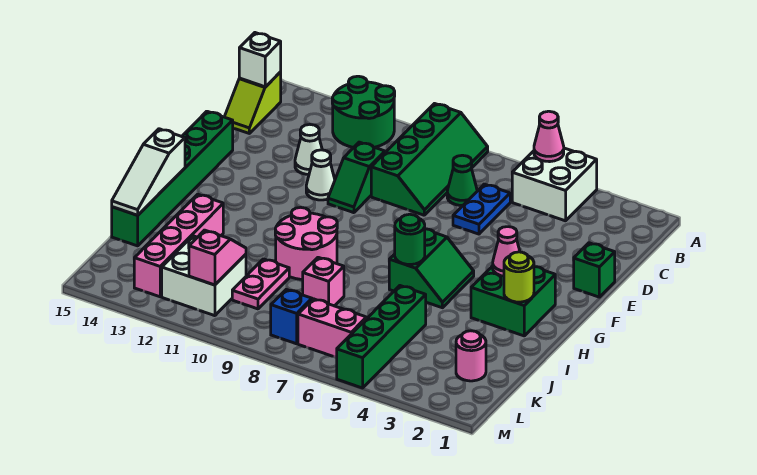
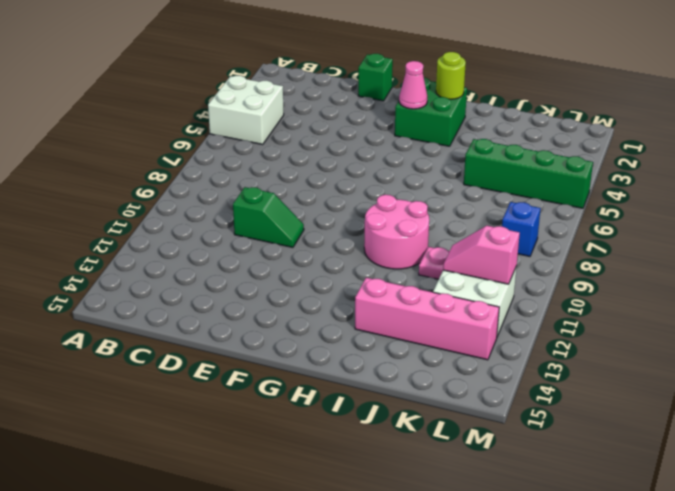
none -> green slope A8:D9 level 1 top 9
none -> green round brick A11:B12 level 1
none -> lime slope B15:C15 level 1 top B

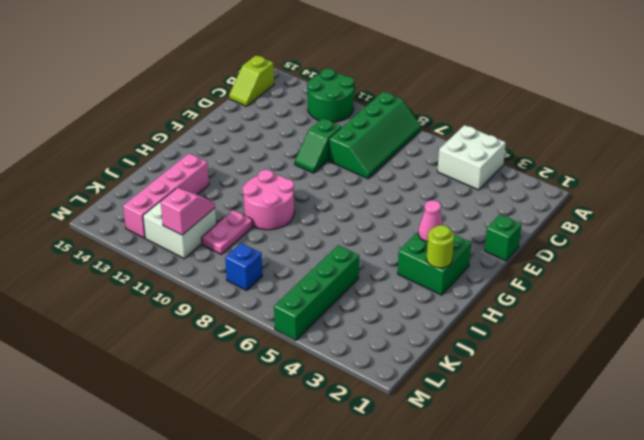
none -> blue plate C6:D6 level 1
none -> green cone C7 level 1
none -> white cone D12 level 1

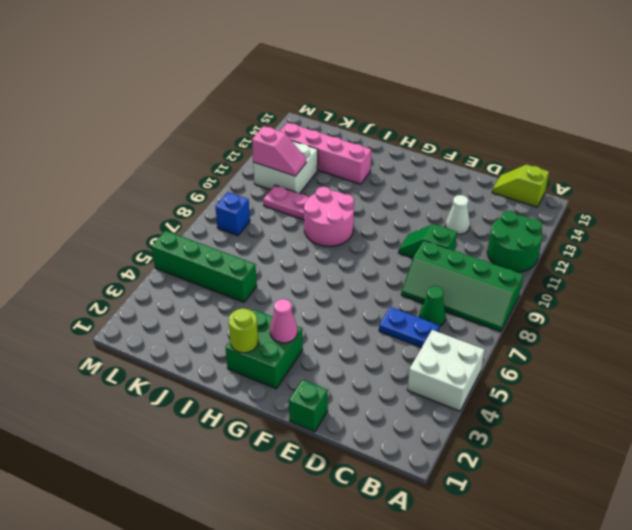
none -> white cone E11 level 1
none -> green brick E15:J15 level 1
none -> green slope G5:H6 level 1 top 6

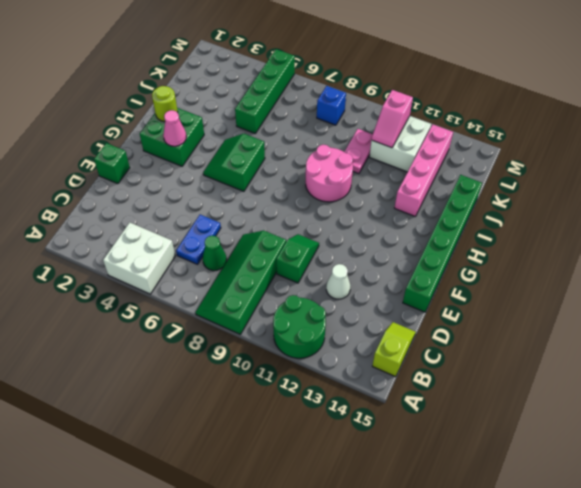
none -> white cone E11 level 1
none -> pink brick J8 level 1
none -> pink round brick K2 level 1

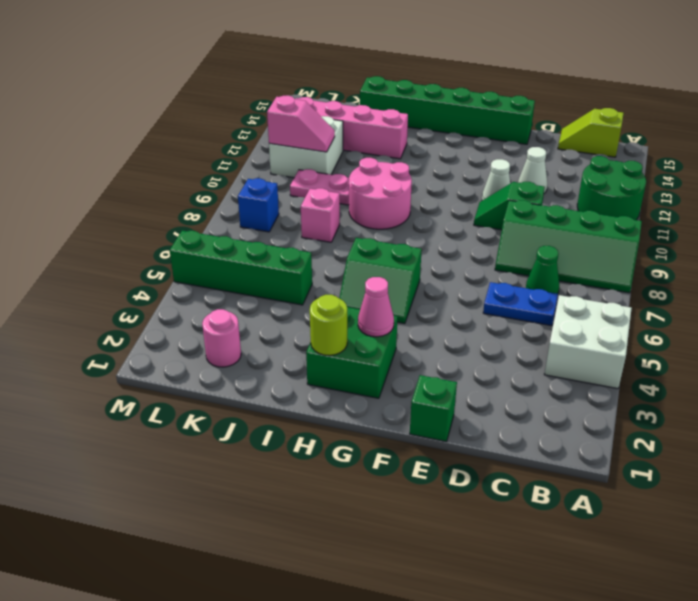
none -> pink brick L6:L7 level 1
none -> pink cone A5 level 2
none -> white brick B15 level 2

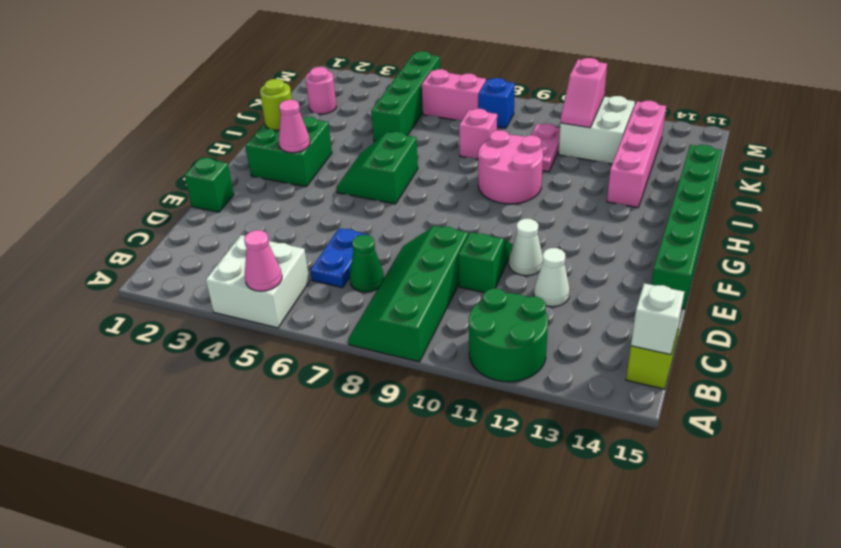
none -> green round brick H6 level 2
none -> white slope H15:J15 level 2 top H

